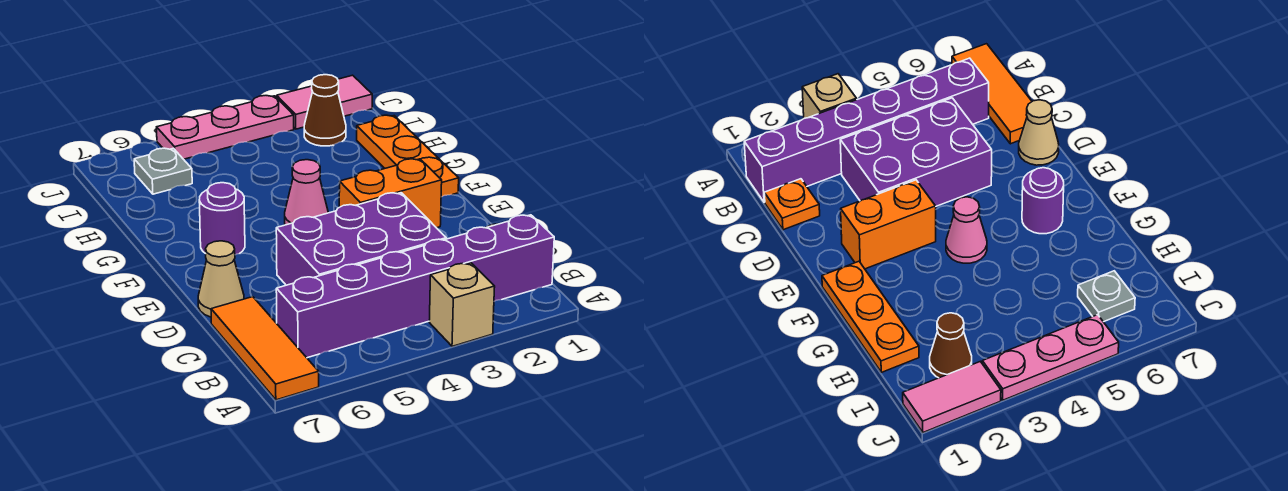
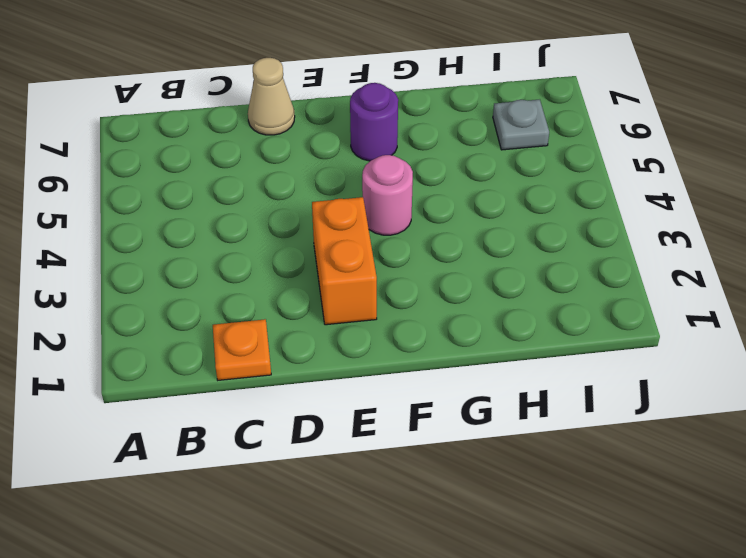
pink round brick F4 level 1 -> pink cone F4 level 1
none -> tan brick A3 level 1
none -> orange tile A7:C7 level 1
none -> purple brick B1:B6 level 1

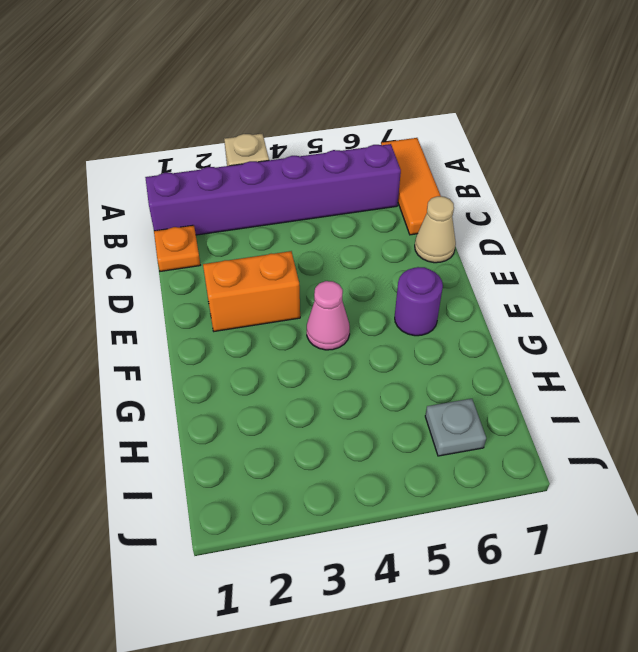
none -> purple brick C3:D5 level 1
none -> orange plate F1:H1 level 1
none -> brown cone I2 level 1

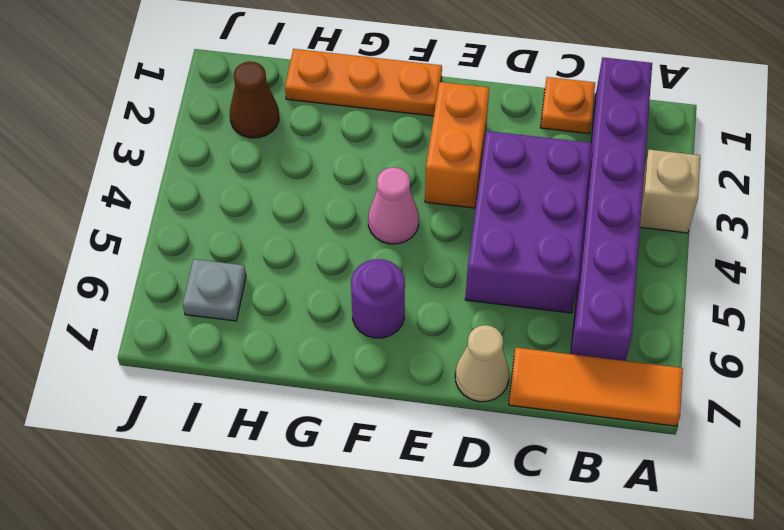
none -> pink tile J1:J2 level 1
none -> pink plate J3:J5 level 1

